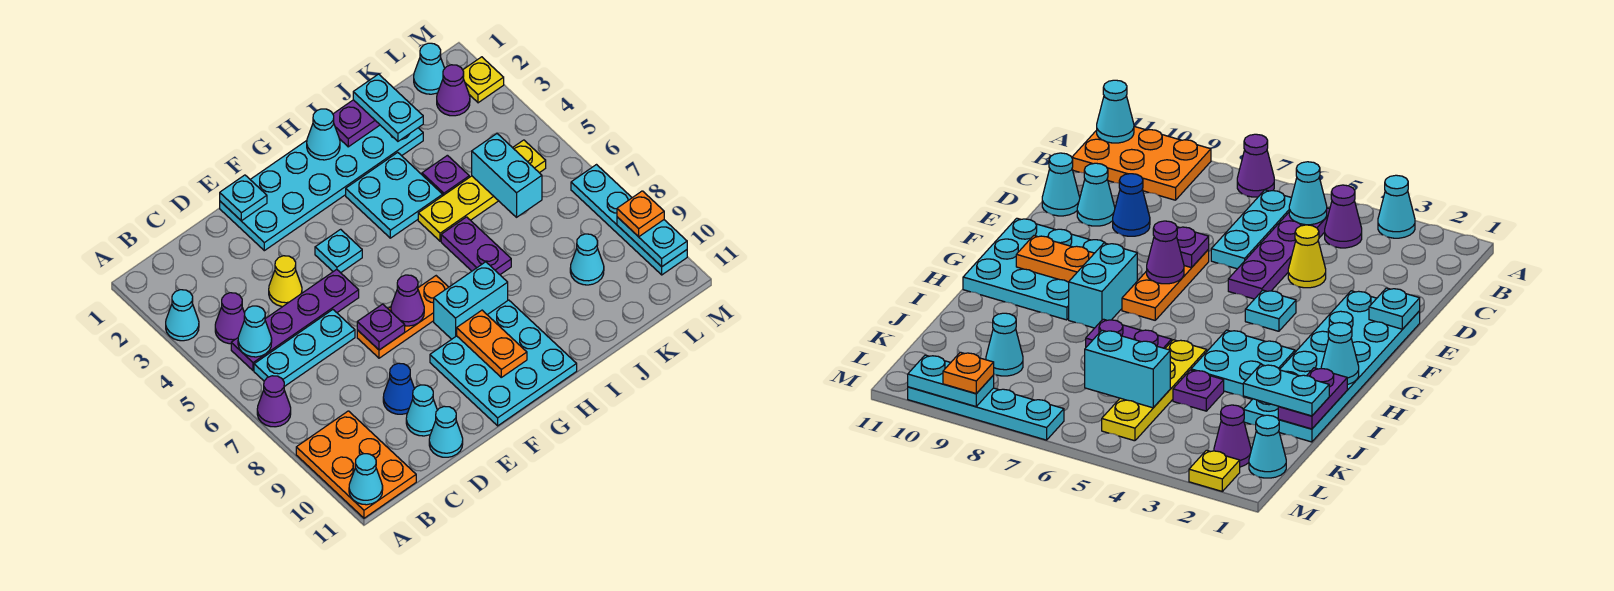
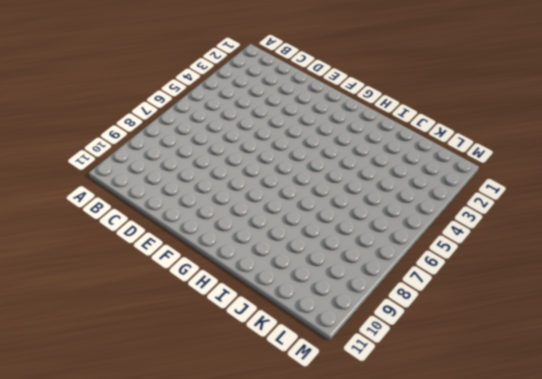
none -> cyan cone A3 level 1
none -> purple cone A7 level 1
none -> orange plate A9:B11 level 1
none -> purple cone B4 level 1

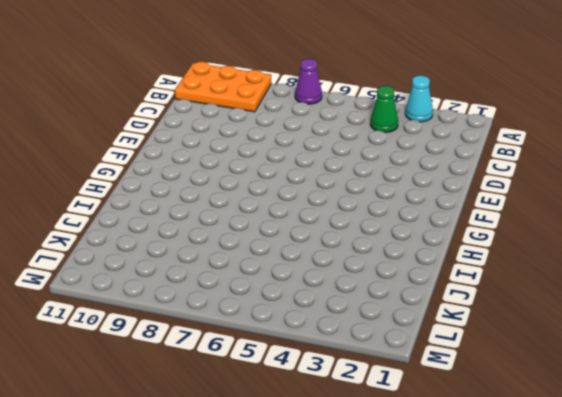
green cone B4 level 1 -> purple cone B4 level 1
none -> purple plate B5:E5 level 1
none -> cyan plate B6:D6 level 1
none -> yellow cone D4 level 1
none -> blue cone D9 level 1

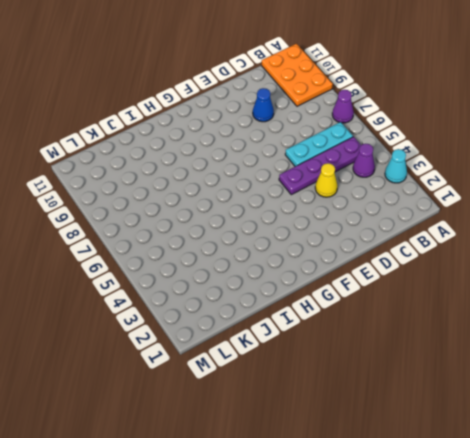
none -> cyan cone D10 level 1
none -> cyan cone D11 level 1
none -> cyan plate E1:J2 level 1
none -> orange plate E7:G7 level 1

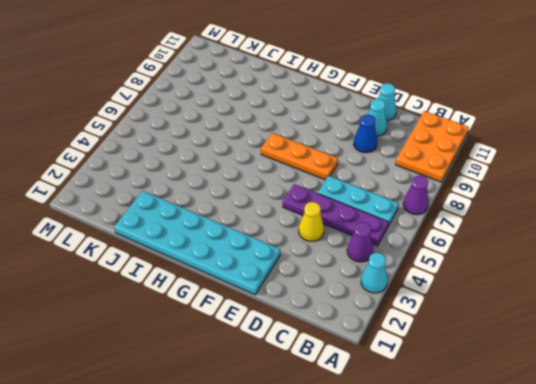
none -> cyan plate F4 level 1
none -> cyan plate F9:H11 level 1
none -> cyan brick G8:H8 level 1
none -> cyan plate H3:I4 level 1

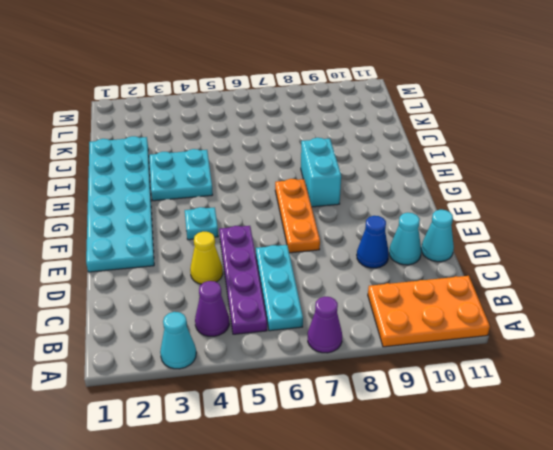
none -> cyan plate F9:H11 level 1
none -> yellow plate I5:L5 level 1
none -> purple plate I6:I7 level 1
none -> purple plate J4 level 1

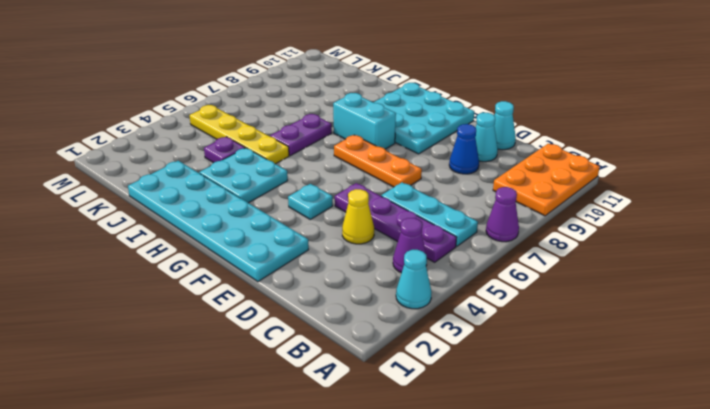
none -> cyan cone K9 level 1
none -> cyan cone L1 level 1
none -> purple cone L2 level 1
none -> yellow plate M2 level 1

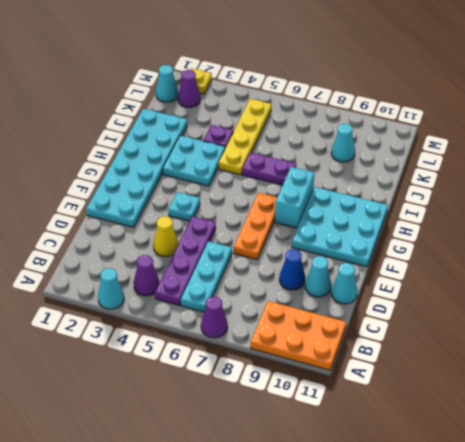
none -> cyan plate M7:M10 level 1
none -> cyan cone A11 level 2
none -> cyan cone B5 level 2
none -> cyan plate E1 level 2

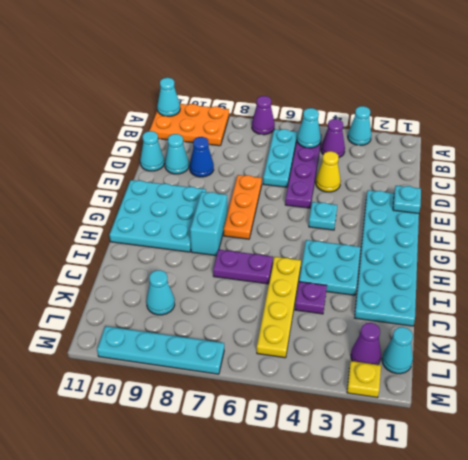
none -> purple plate E7 level 2
none -> purple cone F7 level 2
none -> orange plate G9:G10 level 2
none -> cyan cone H1 level 2

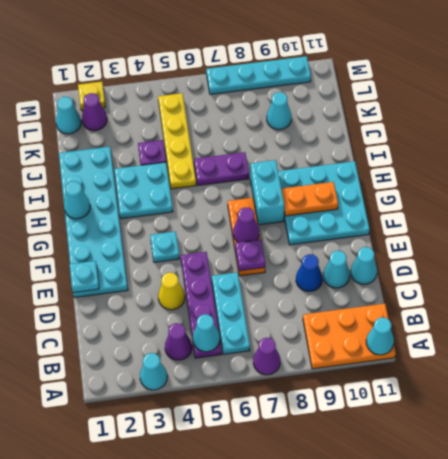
none -> purple plate I1:J1 level 2
none -> cyan brick K5:K6 level 2
none -> cyan plate M9:M10 level 2
none -> cyan plate J1:J2 level 3

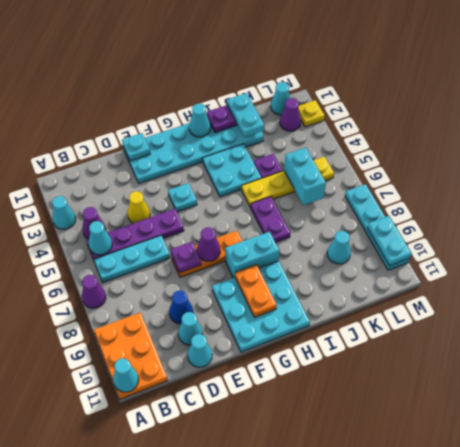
none -> orange plate M9 level 3

